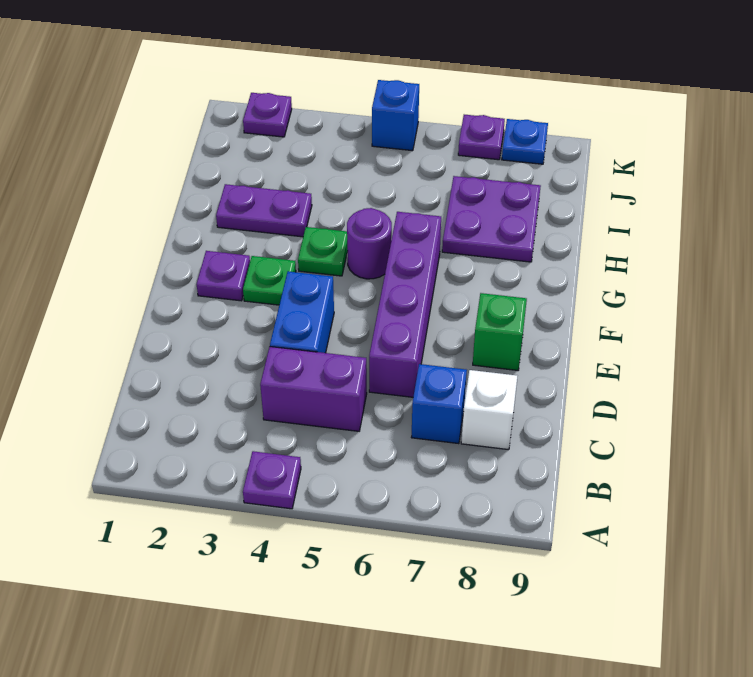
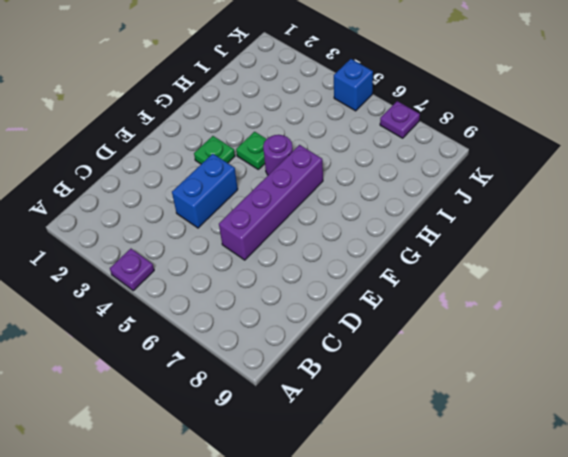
none -> purple brick C4:C5 level 1
none -> blue brick C7 level 1
none -> white brick C8 level 1

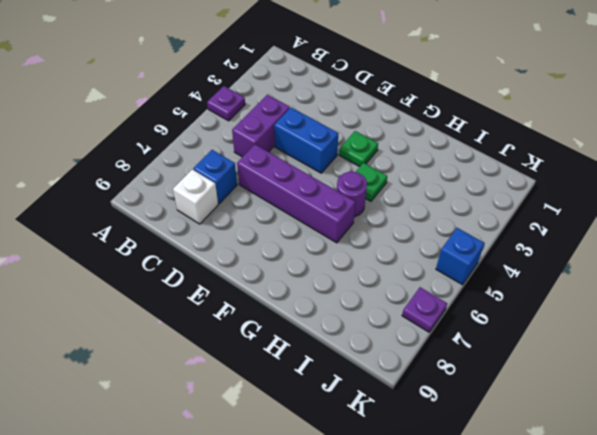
none -> green brick E8 level 1
none -> purple plate F2 level 1
none -> purple plate H2:H3 level 1

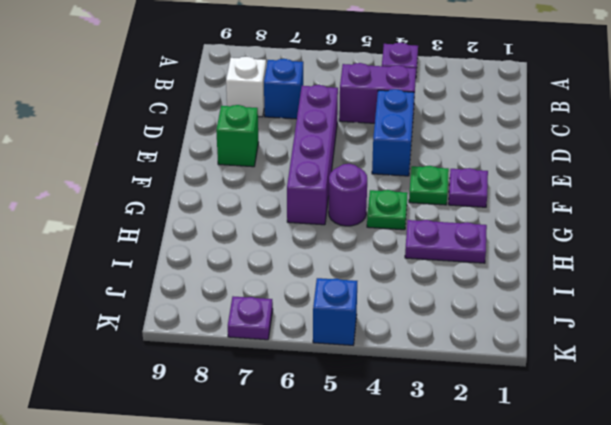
none -> purple plate H7:I8 level 1
none -> purple plate K2 level 1
none -> blue plate K8 level 1

